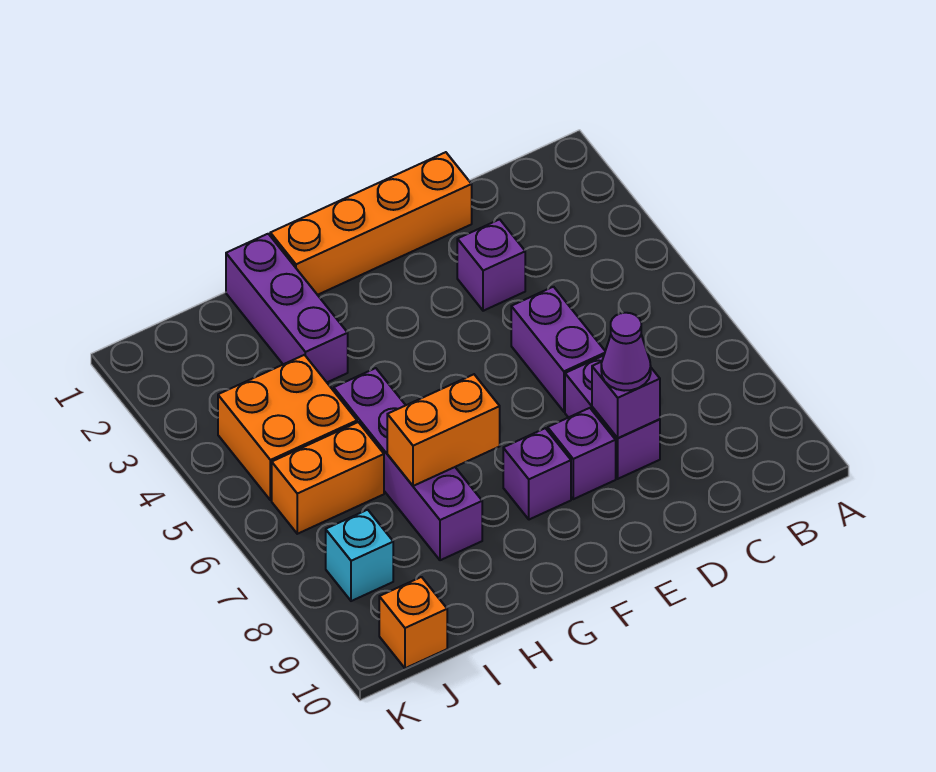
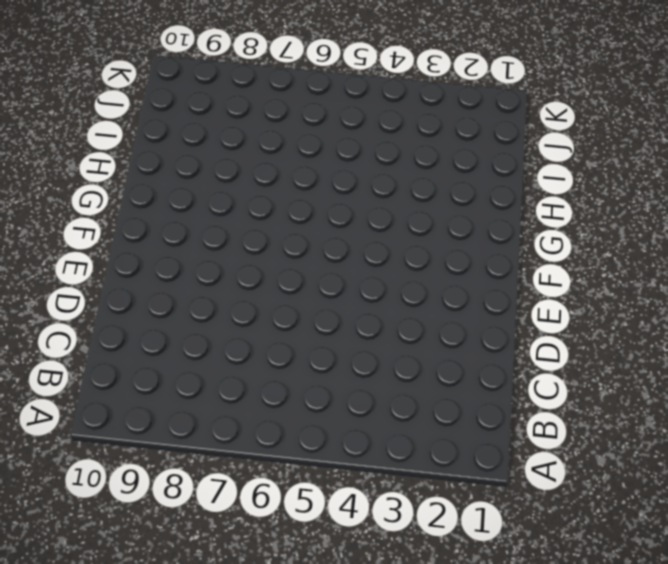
none -> orange brick D1:G1 level 1
none -> purple brick D3 level 1
none -> purple brick D5:D6 level 1

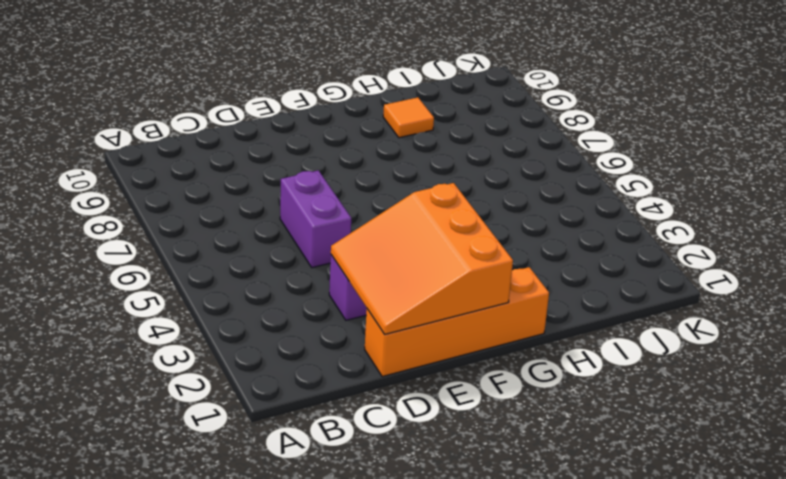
orange slope D1:F3 level 2 top F -> none
orange tile H9 level 1 -> none
none -> purple brick D7:D8 level 1
none -> purple brick E8 level 1
none -> purple brick F8 level 1

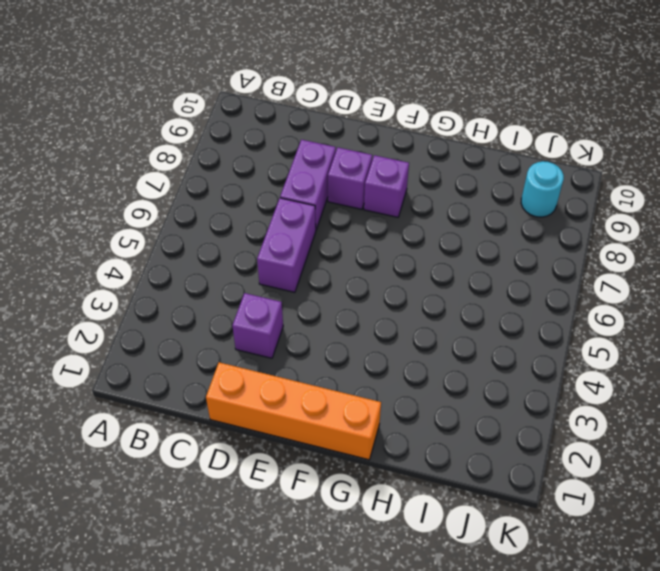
cyan round brick J9 level 1 -> none
none -> purple brick H1:H3 level 1
none -> purple brick H5:H8 level 1
none -> orange brick I4:J5 level 1

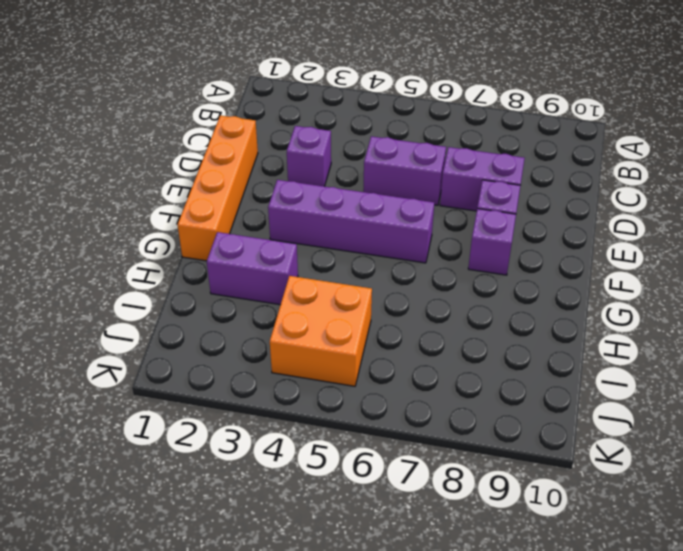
purple brick F3:F6 level 1 -> purple brick H5:H8 level 1
purple brick H2:H3 level 1 -> purple brick H1:H3 level 1
none -> orange brick I6:J6 level 1
none -> cyan brick J8 level 1
none -> orange brick J10 level 1

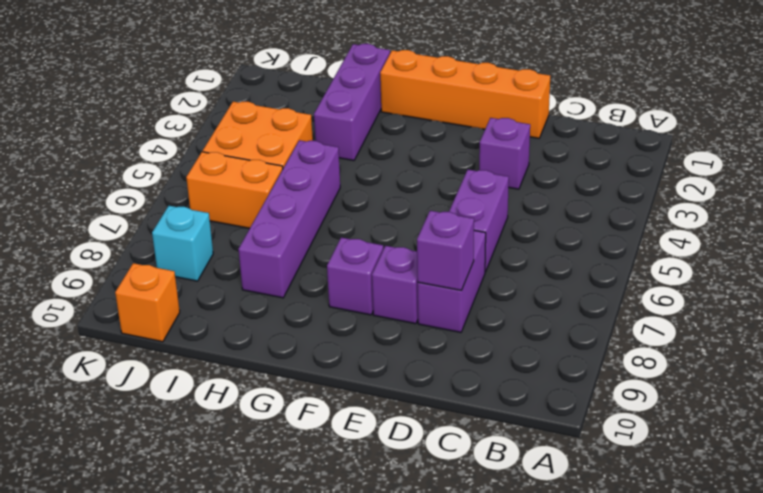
none -> orange brick G7:H7 level 2
none -> purple cone D8 level 3

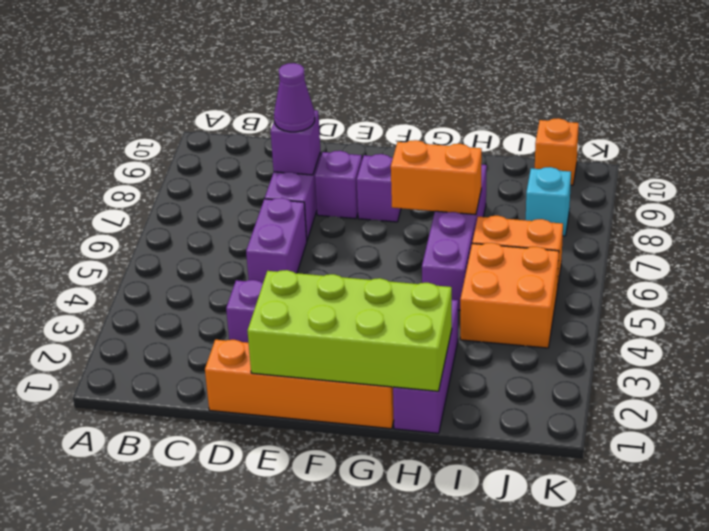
lime brick E1:H2 level 2 -> none

